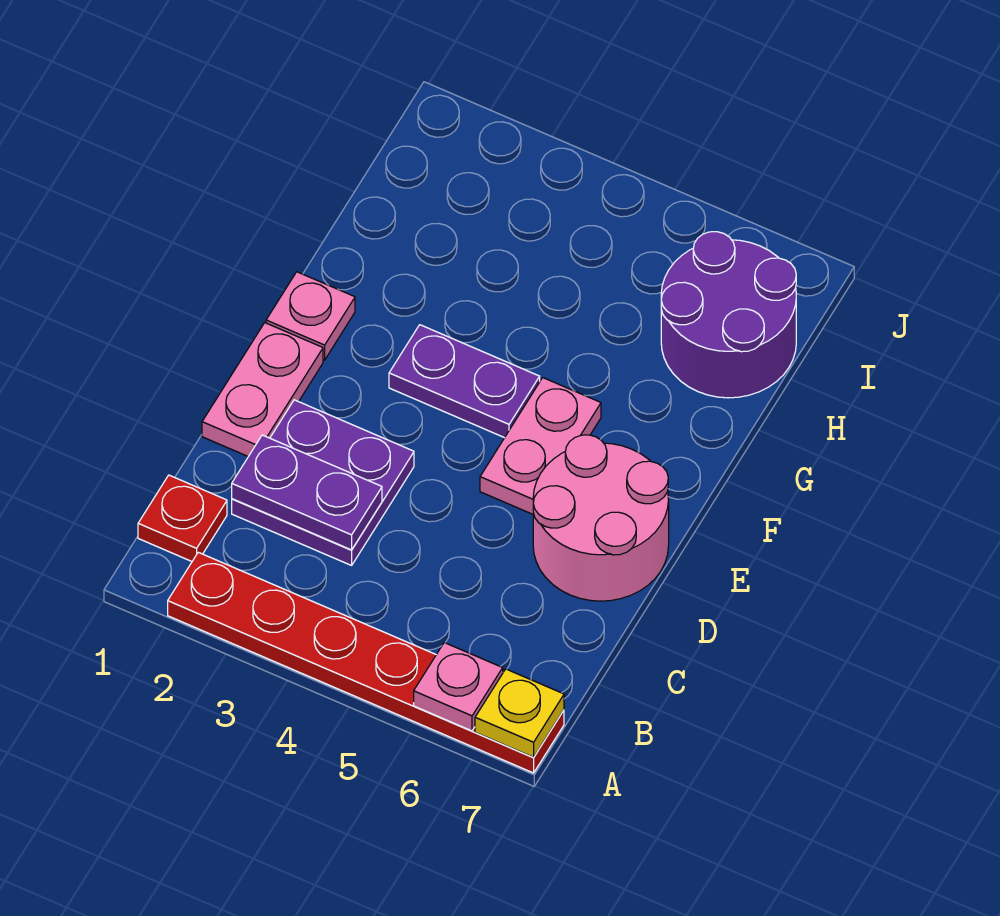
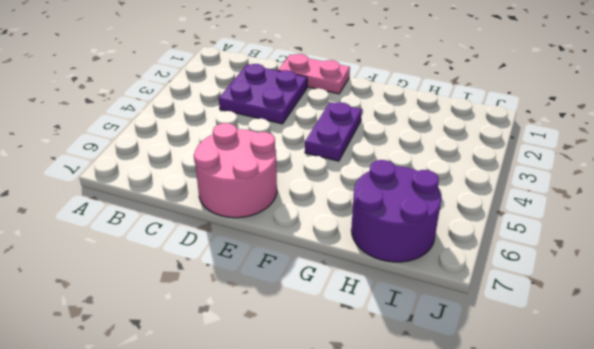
none -> red plate A2:A7 level 1
none -> red plate B1 level 1
none -> pink plate E5:F5 level 1

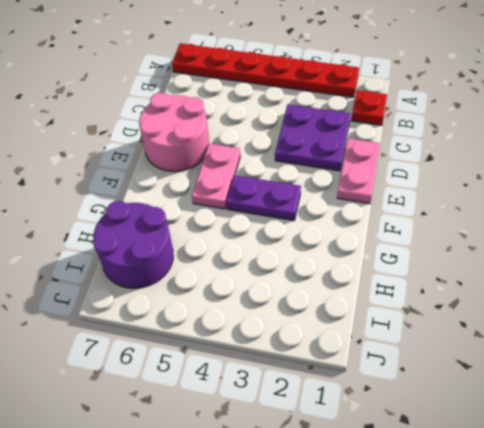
none -> pink plate F1 level 1
none -> pink plate A6 level 2
none -> yellow plate A7 level 2

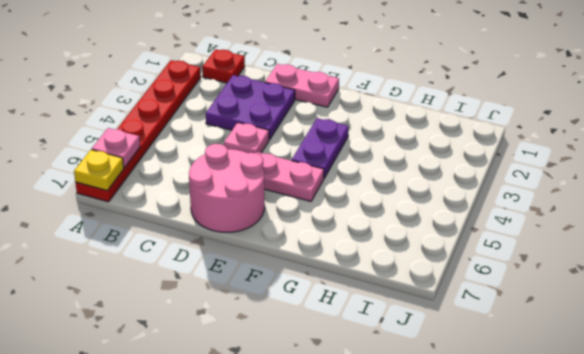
pink plate D4 level 1 -> pink plate F1 level 1
none -> purple round brick H6:I7 level 1
none -> purple plate C2:C3 level 2

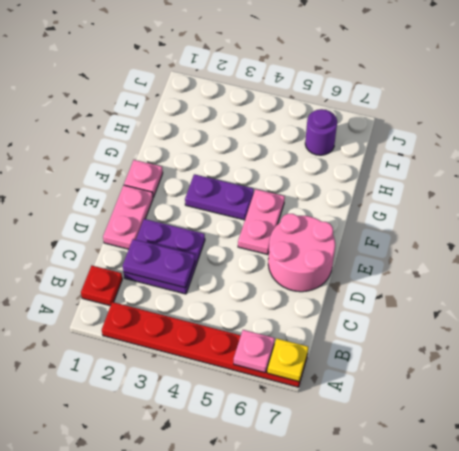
purple round brick I6 level 1 -> purple round brick H6:I7 level 1

